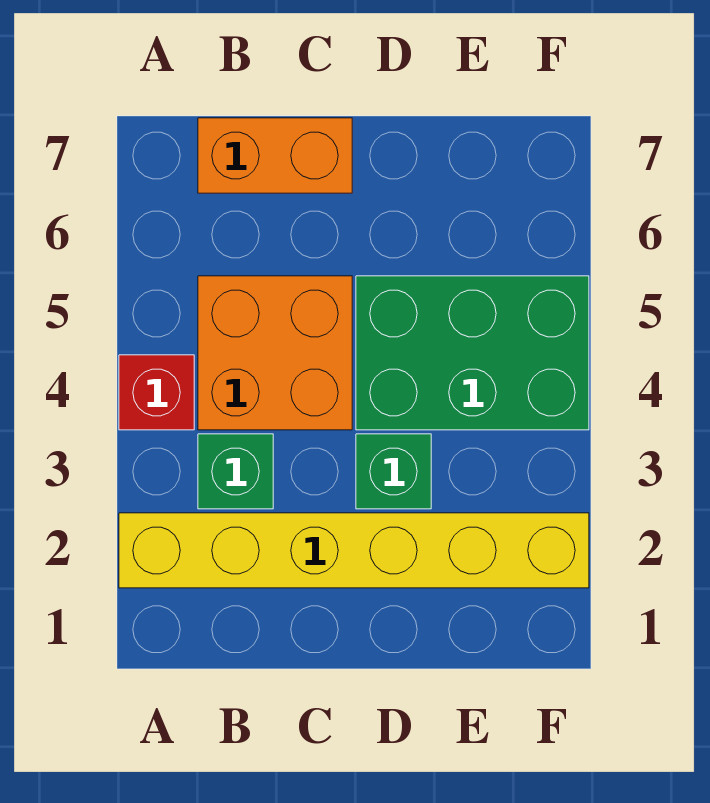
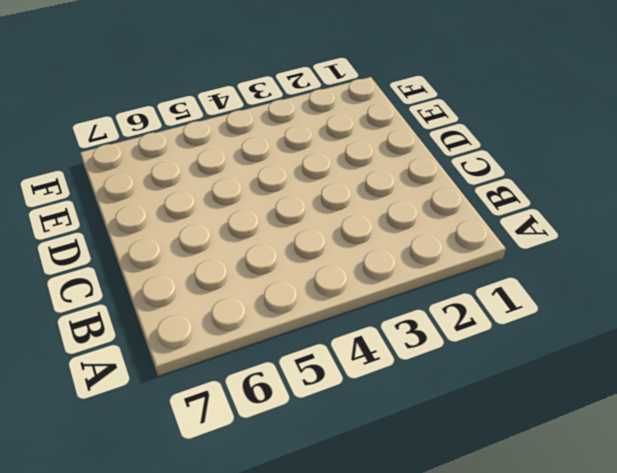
none -> yellow brick A2:F2 level 1
none -> red brick A4 level 1

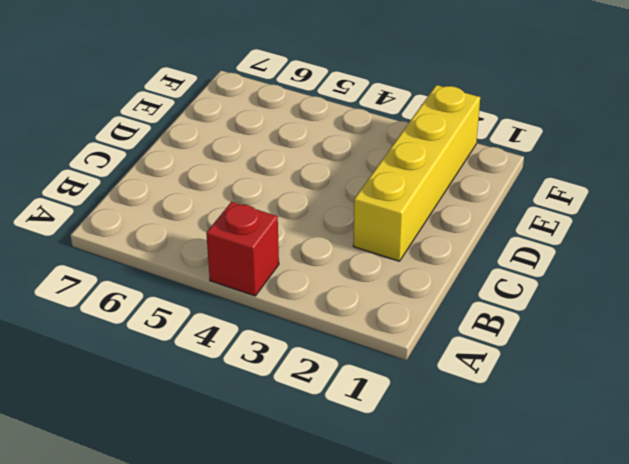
yellow brick C2:F2 level 1 -> yellow brick A2:F2 level 1
none -> green brick B3 level 1
none -> orange brick B4:C5 level 1

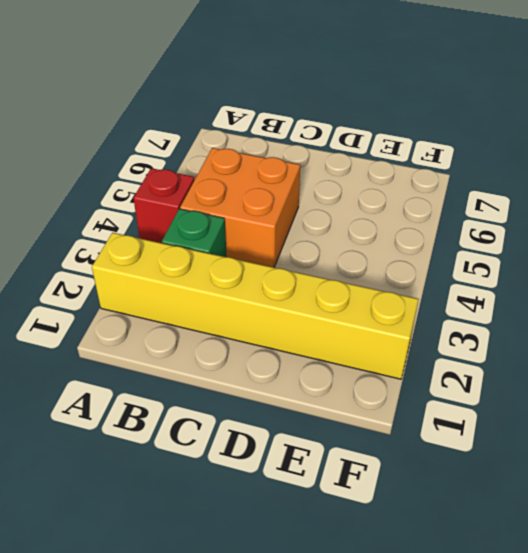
none -> orange brick B7:C7 level 1
none -> green brick D3 level 1

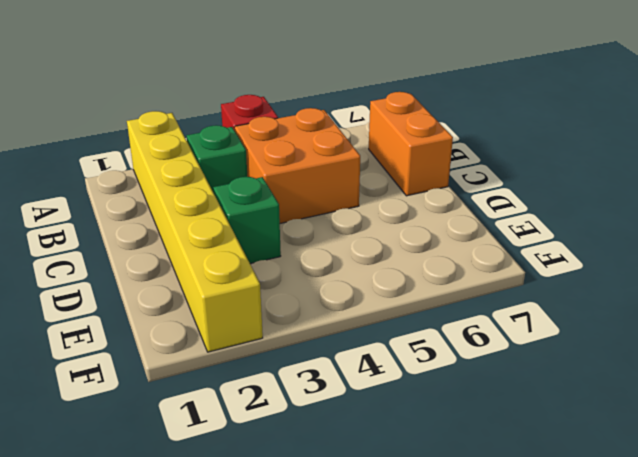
none -> green brick D4:F5 level 1

